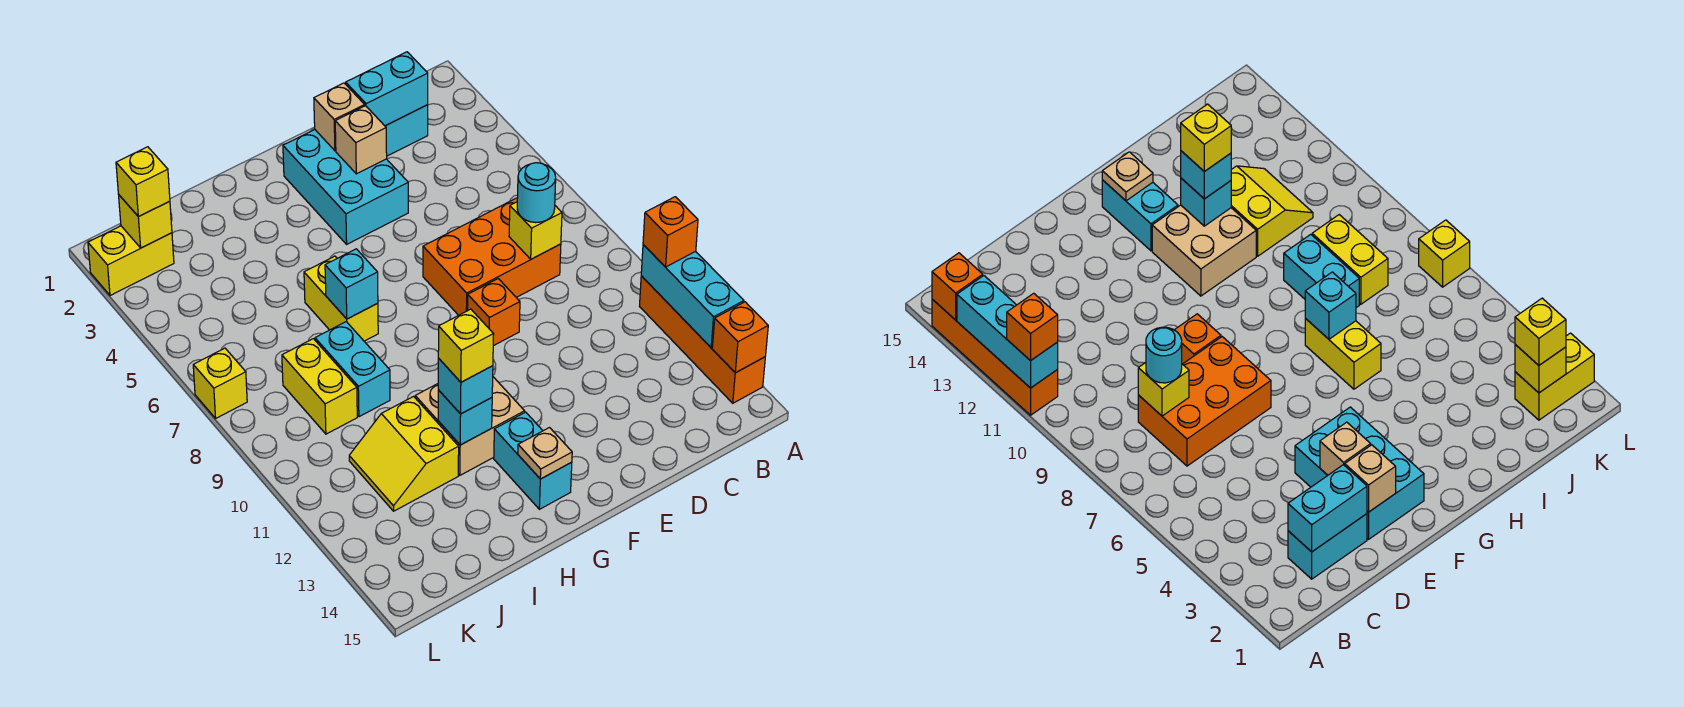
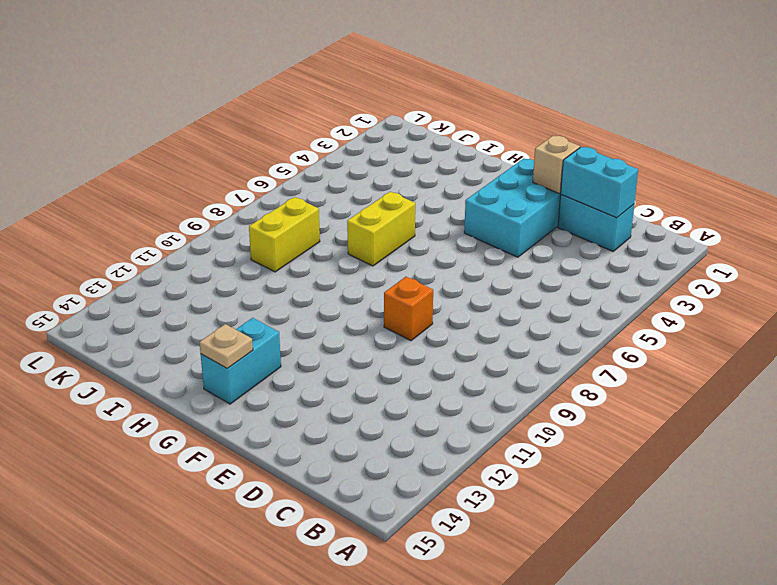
none -> orange brick A11:A14 level 1
none -> orange brick C7:E8 level 1
none -> tan brick G11:H12 level 1

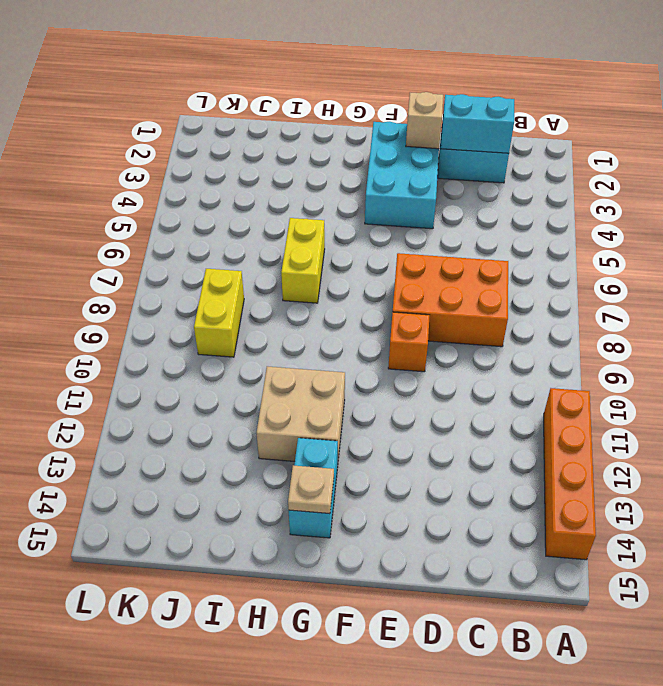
none -> cyan brick I8:I9 level 1
none -> yellow slope I11:J12 level 1 top I
none -> yellow brick K2:L2 level 1

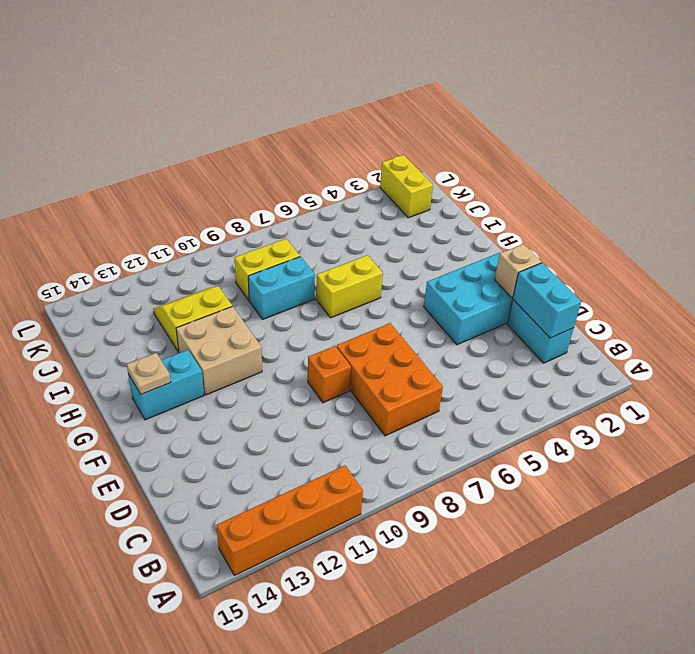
none -> yellow brick L7 level 1
none -> cyan brick A11:A13 level 2
none -> orange brick A14 level 2

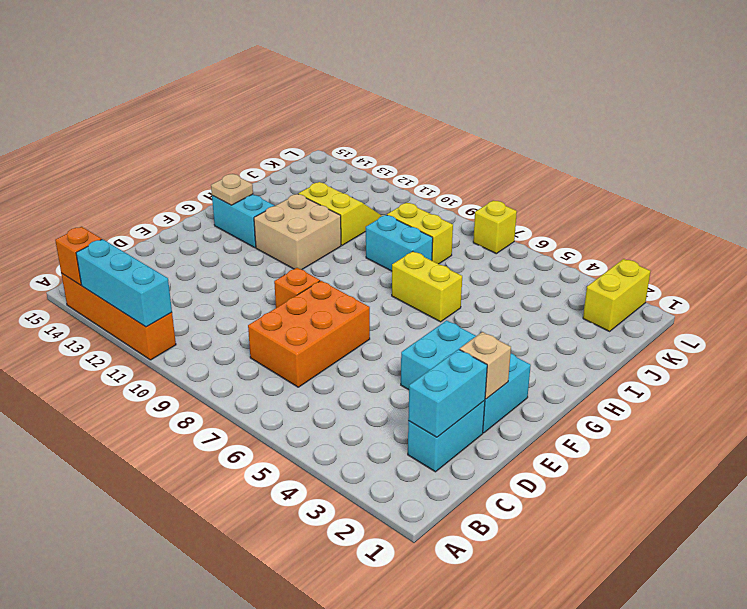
none -> yellow brick C8 level 2
none -> tan brick E3 level 2
none -> cyan brick H7 level 2

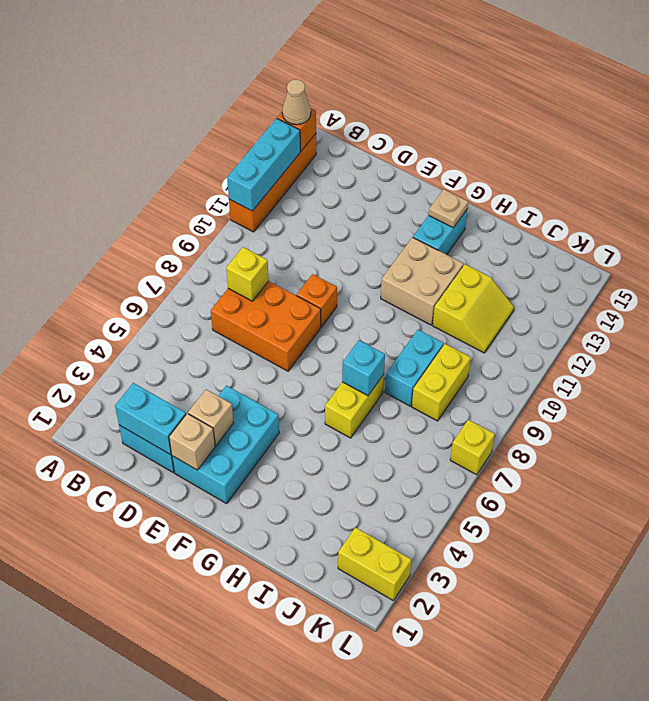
tan cone A14 level 3 -> none
none -> cyan brick H12 level 2
none -> yellow brick K2 level 2
none -> orange brick A11 level 3

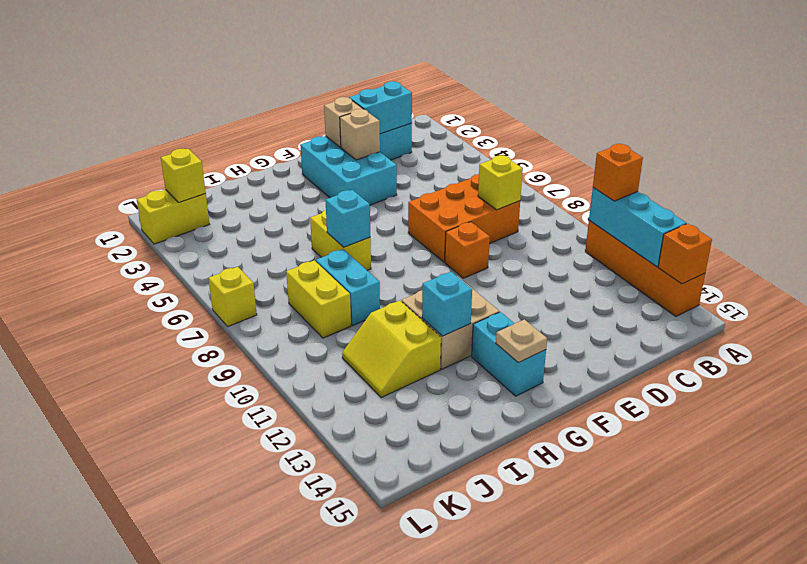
none -> cyan round brick C8 level 3
none -> cyan brick H12 level 3
none -> yellow brick K2 level 3

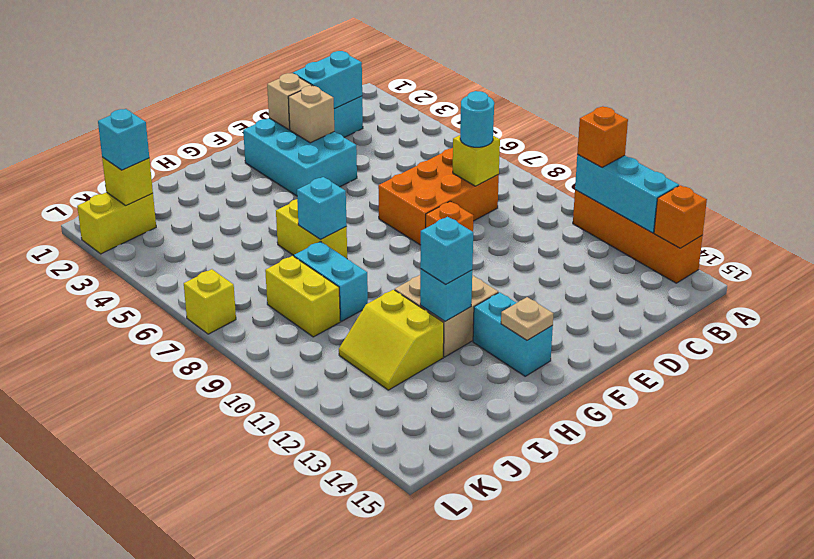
cyan brick K2 level 3 -> yellow brick K2 level 3
none -> yellow brick H12 level 4

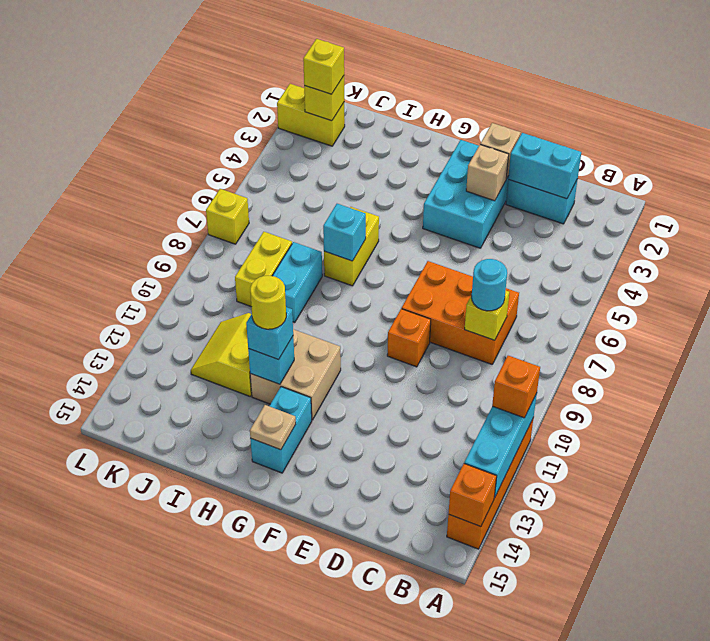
yellow round brick H12 level 4 -> yellow brick H12 level 4

